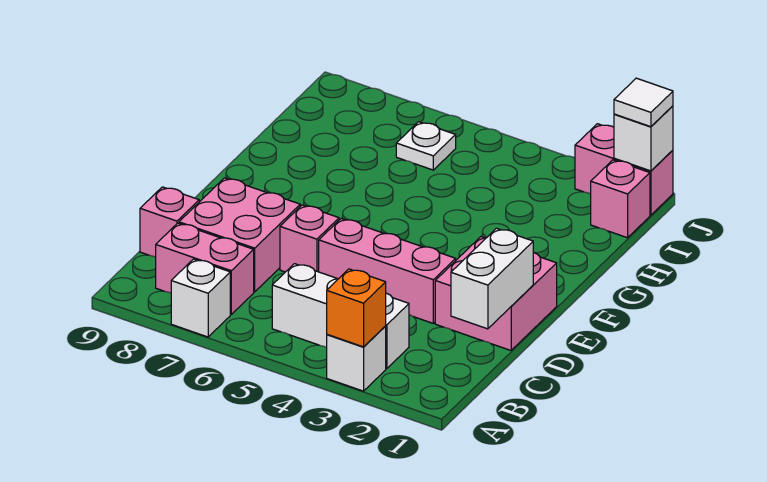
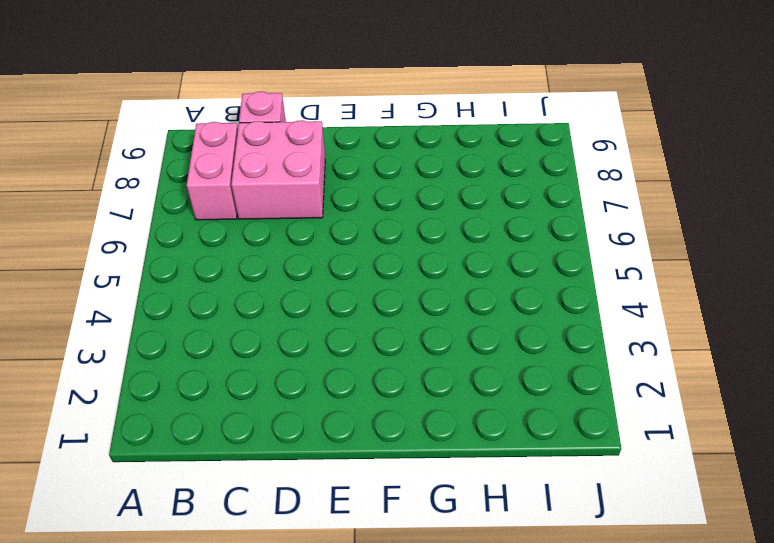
none -> white brick A3 level 1
none -> white brick A7 level 1
none -> white brick B3:B5 level 1

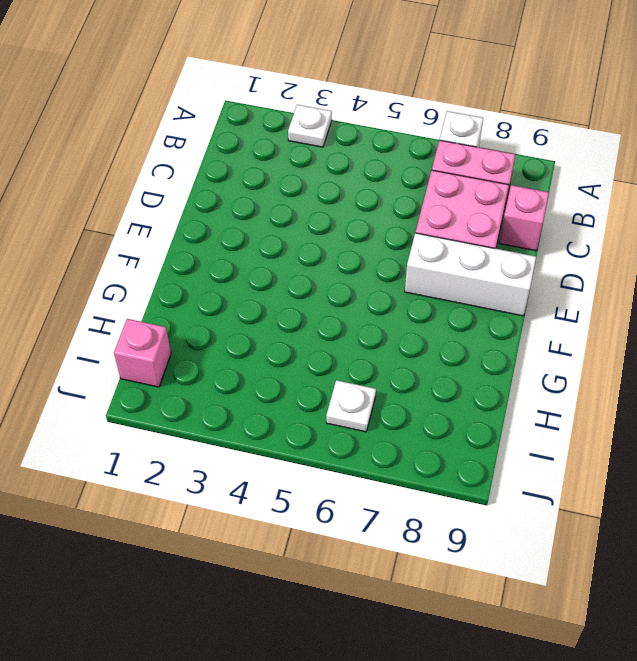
white plate A3 level 1 -> white brick A3 level 1
white brick E7:E9 level 1 -> white brick B3:B5 level 1
none -> pink brick D1:E2 level 1
none -> pink brick D3:D5 level 1
none -> pink brick D6 level 1

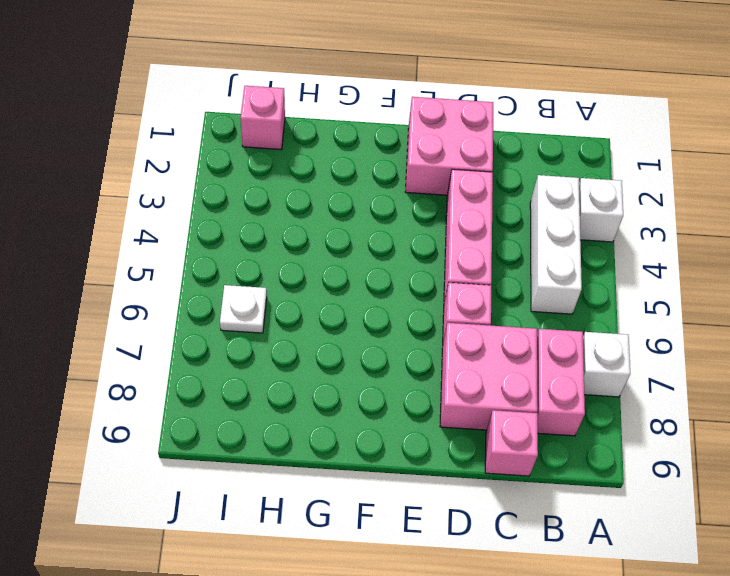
none -> pink brick J1:J2 level 1
none -> orange brick A3 level 2
none -> white brick C1:D1 level 2

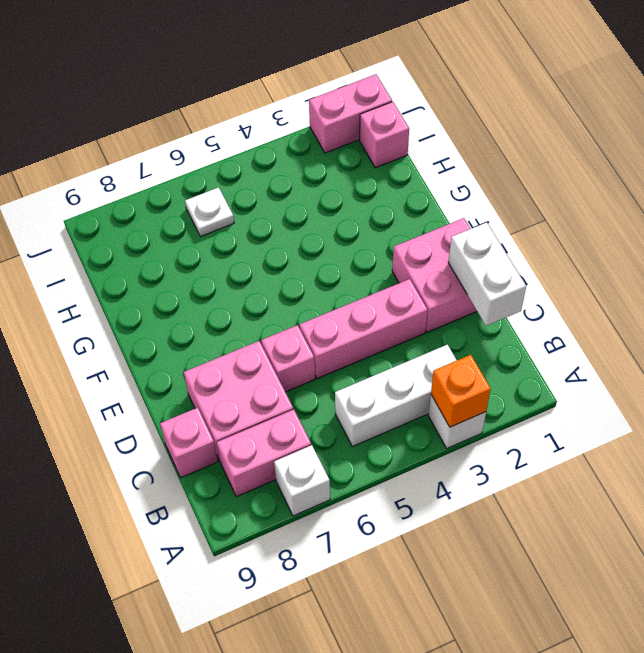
none -> white brick J1 level 2
none -> white tile J1 level 3

